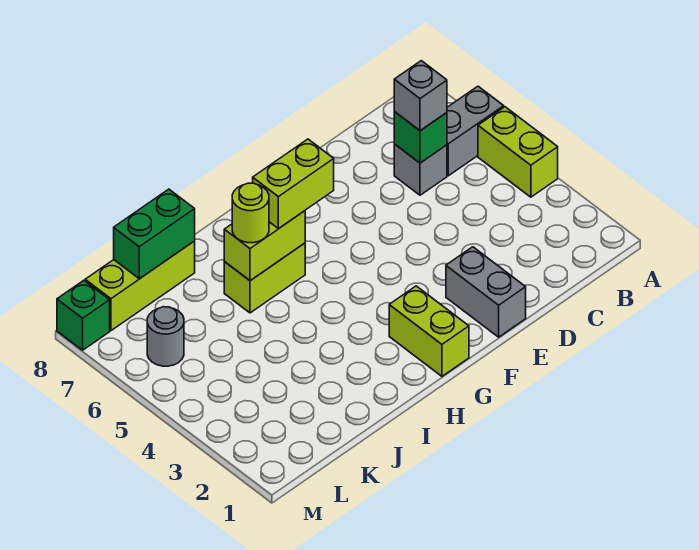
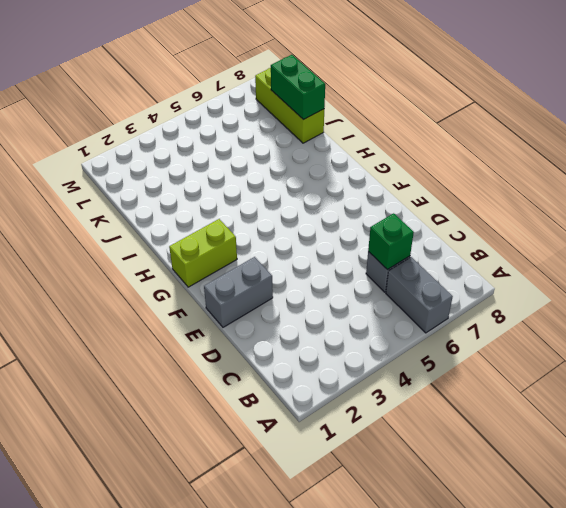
none -> lime brick A4:A5 level 1
none -> lime brick H6:I6 level 1
none -> grey round brick L6 level 1

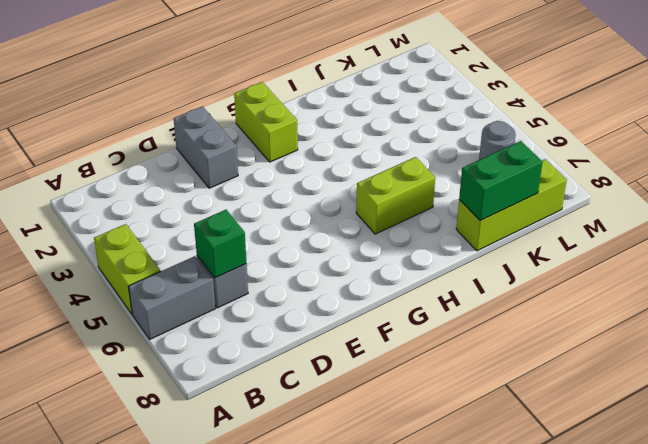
none -> green brick M8 level 1
none -> lime brick H6:I6 level 2
none -> grey brick C6 level 3

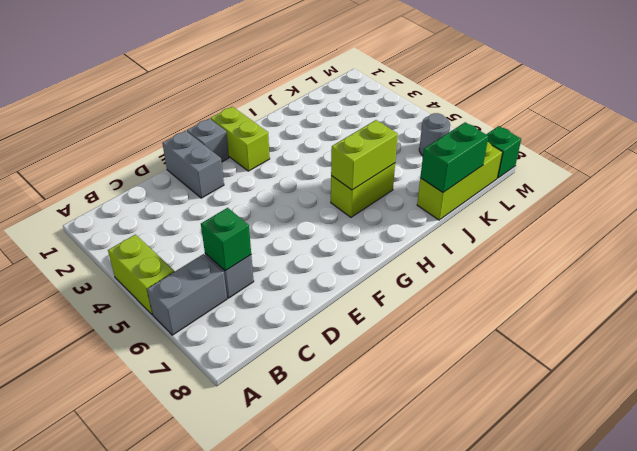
grey brick F1 level 1 -> grey brick C6 level 3
none -> lime brick G6:H6 level 3
none -> lime round brick I6 level 3

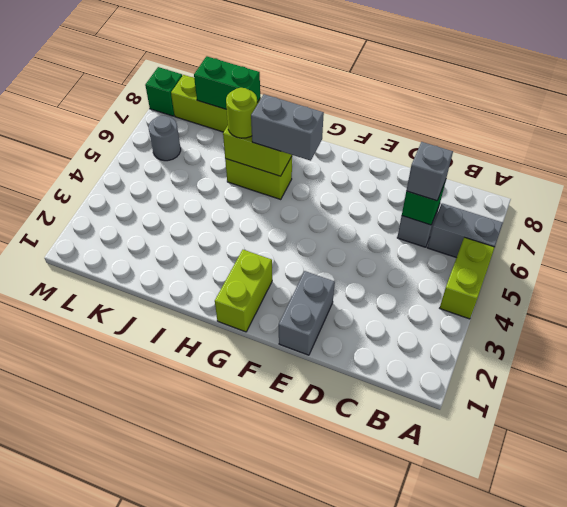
grey brick G6:H6 level 3 -> lime brick G6:H6 level 3

